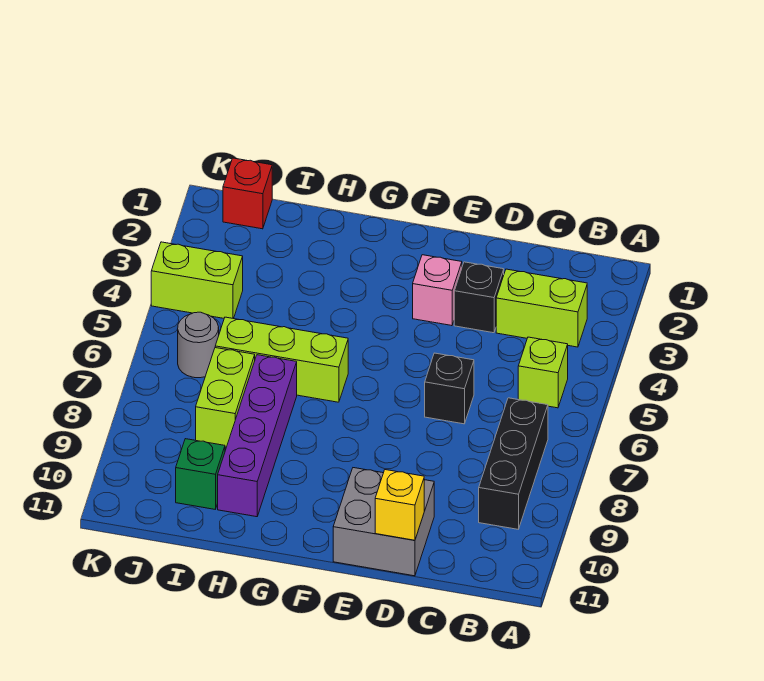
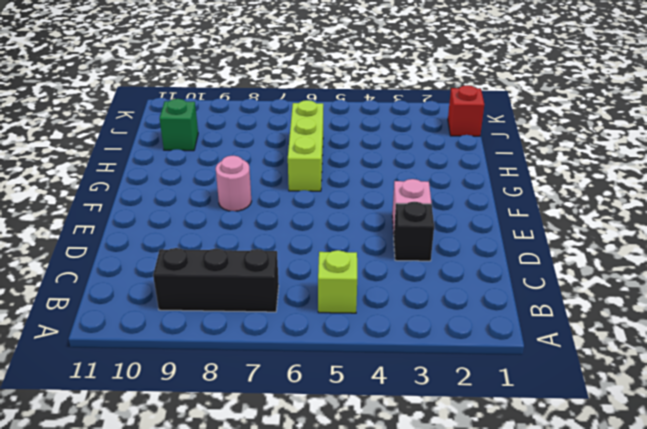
pink round brick F8 level 1 -> none
none -> lime brick B3:C3 level 1
none -> black brick D6 level 1
none -> grey brick D10:E11 level 1

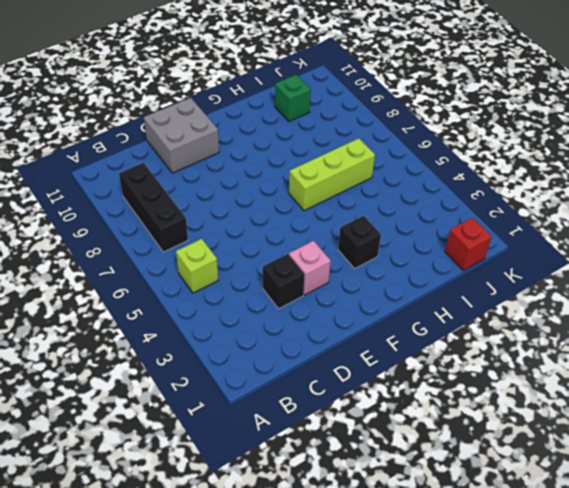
black brick G3 level 1 -> black brick D6 level 1
none -> lime brick B3:C3 level 1
none -> purple brick H7:H10 level 1
none -> lime brick I7:I8 level 1

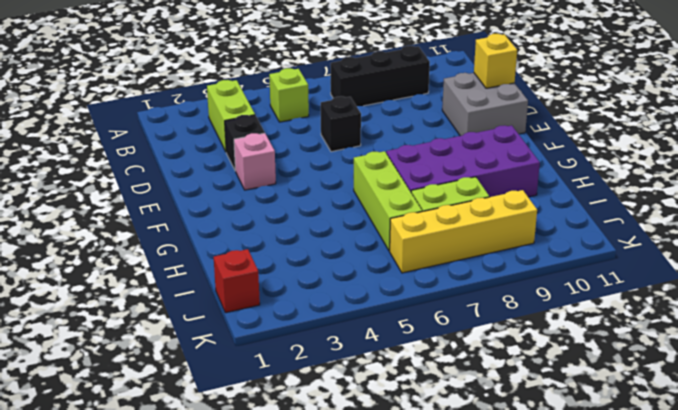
purple brick G7:H10 level 1 -> purple brick H7:H10 level 1
yellow brick J6:J9 level 1 -> grey round brick J6 level 1
none -> green brick I10 level 1
none -> lime brick J4:K4 level 1

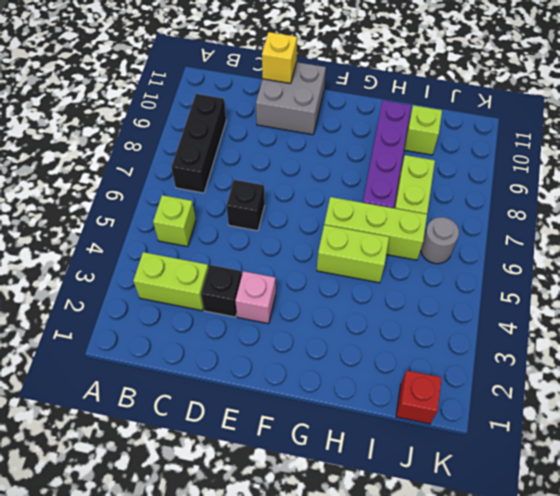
lime brick G5:H5 level 1 -> lime brick J4:K4 level 1
lime brick I10 level 1 -> green brick I10 level 1

